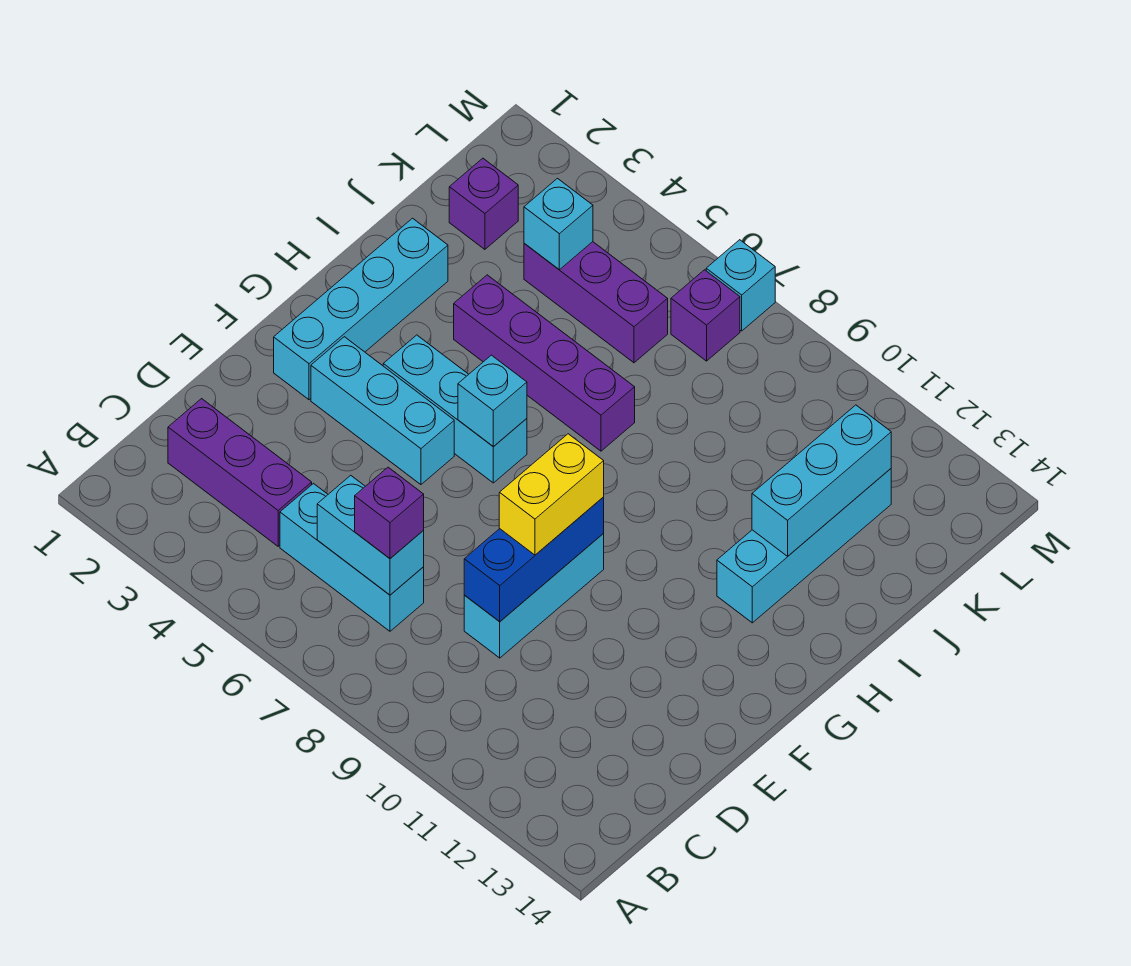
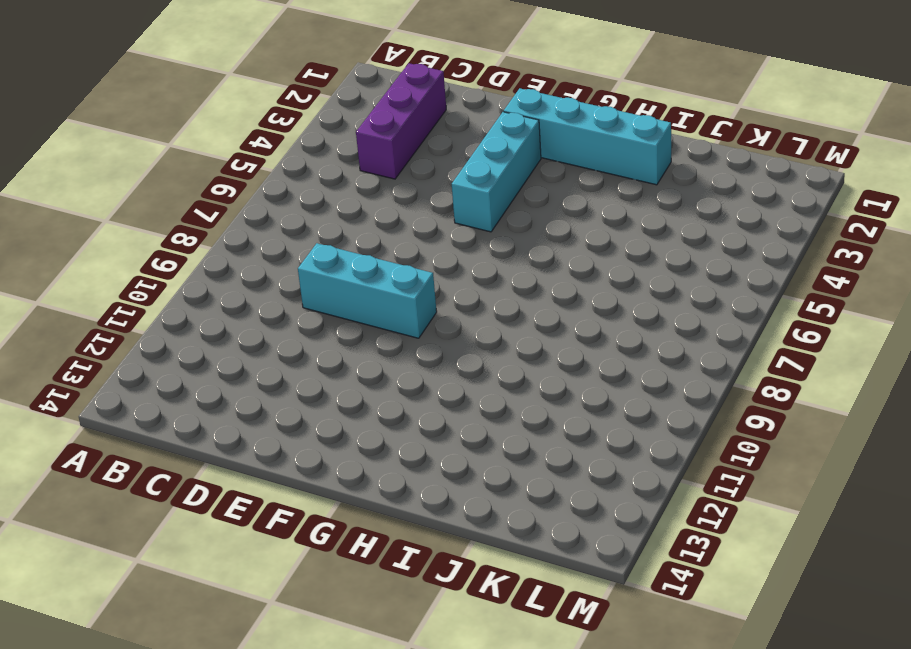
none -> cyan brick C5:C7 level 1
none -> cyan brick G4:G6 level 1
none -> cyan brick H12:K12 level 1

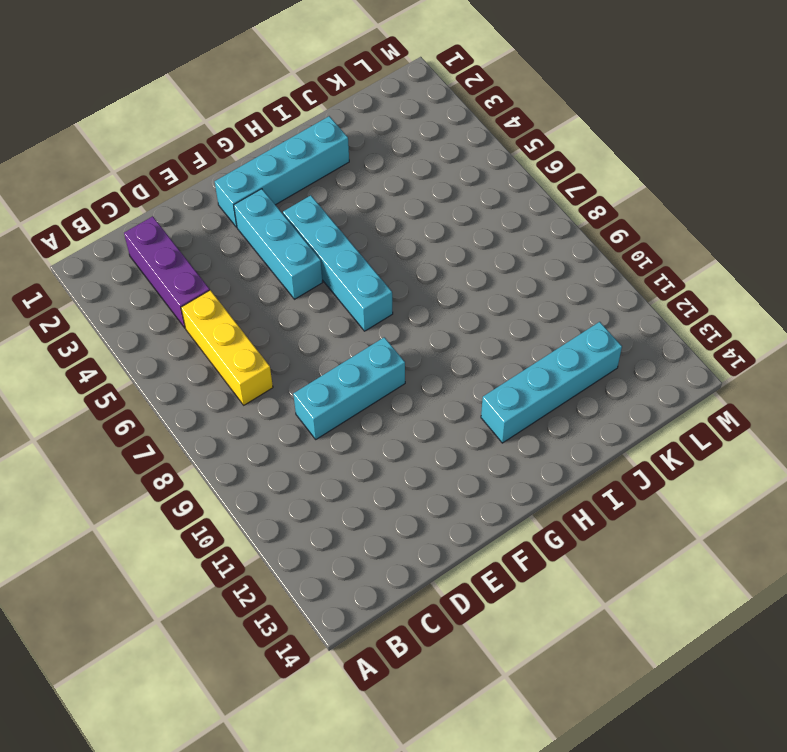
yellow brick C5:C7 level 1 -> cyan brick C5:C7 level 1
cyan brick G4:G7 level 1 -> cyan brick G4:G6 level 1
none -> purple brick I4:I7 level 1
none -> purple brick K2 level 1
none -> purple brick K4:K6 level 1

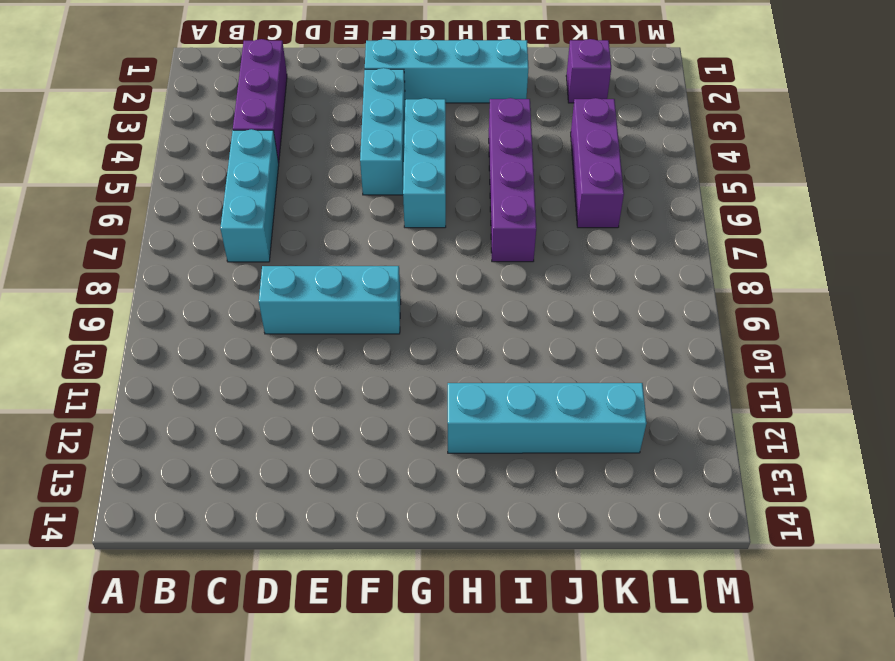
none -> purple brick L7 level 1
none -> cyan brick M7 level 1
none -> cyan brick C6:C7 level 2

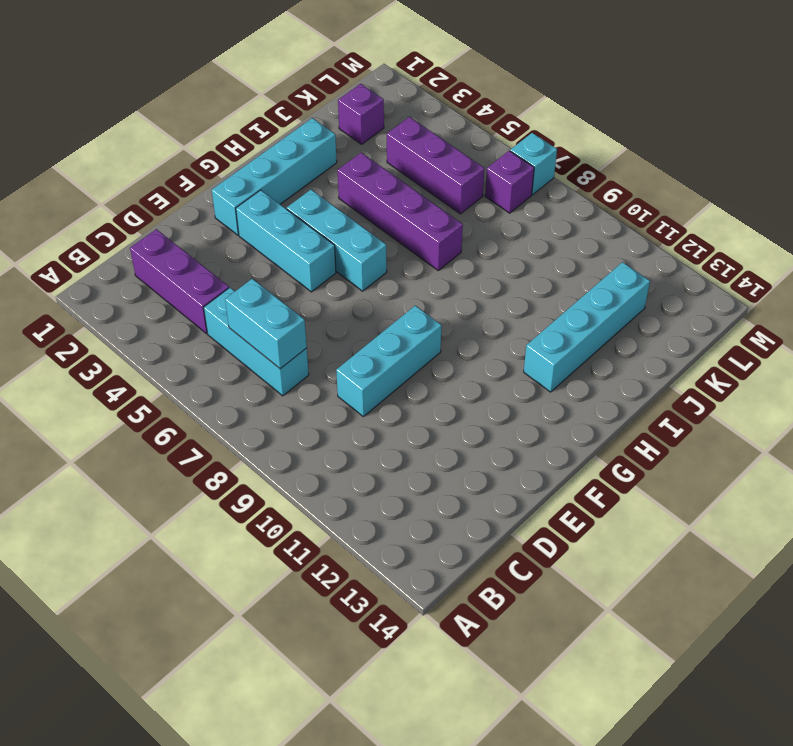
none -> blue brick D9:F9 level 2
none -> cyan brick G6 level 2
none -> cyan brick I12:K12 level 2

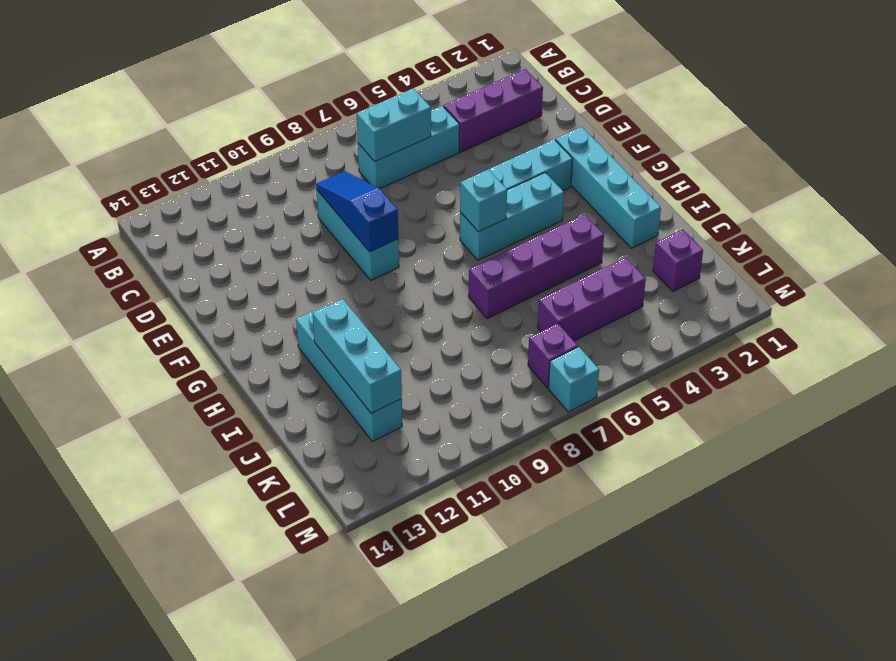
blue slope D9:F9 level 2 top F -> blue brick D9:F9 level 2
none -> cyan brick K4 level 2
none -> purple brick C7 level 3
none -> yellow brick E9:F9 level 3

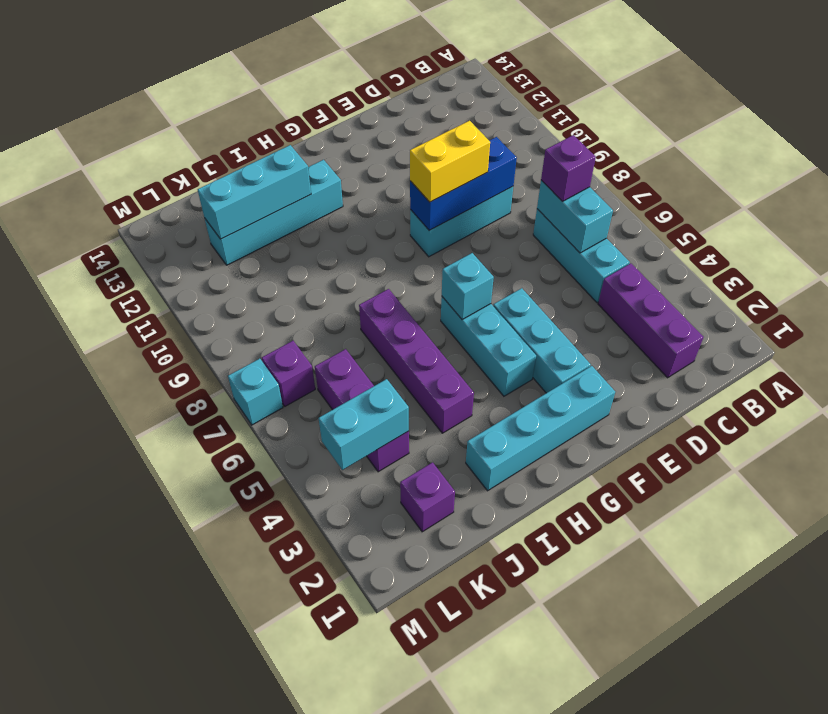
cyan brick K4:L4 level 2 -> cyan brick K4 level 2

